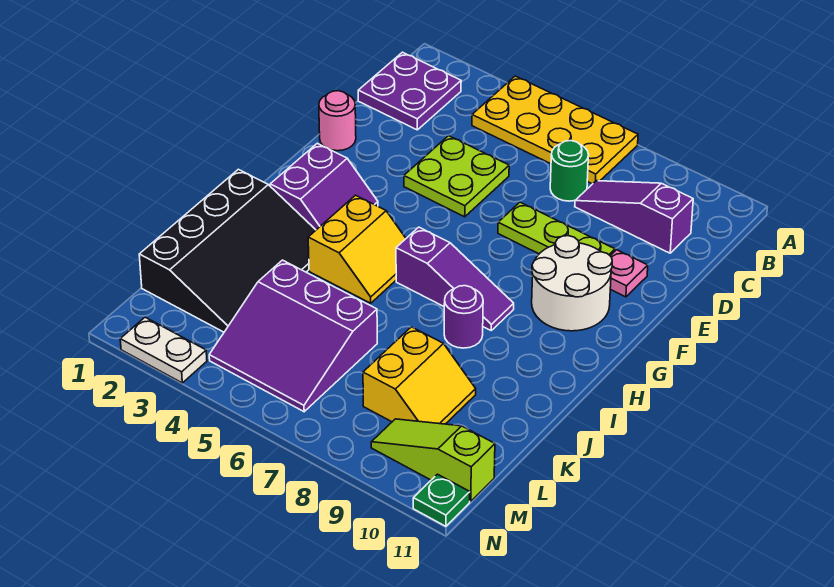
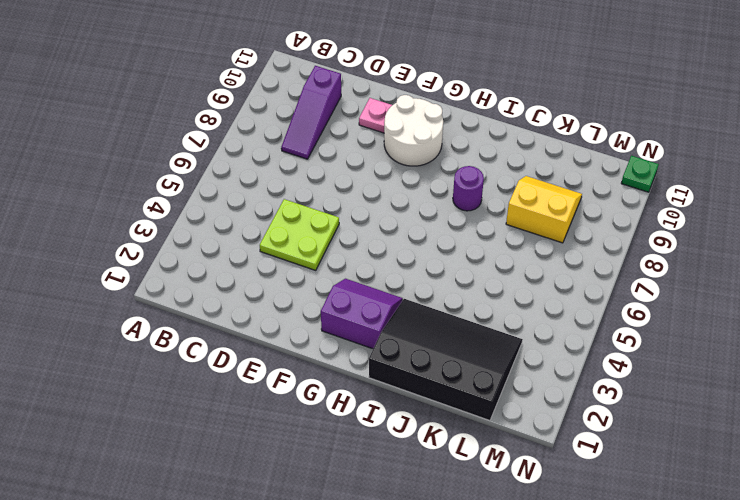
none -> yellow plate A4:B7 level 1
none -> purple plate B1:C2 level 1
none -> green round brick C7 level 1

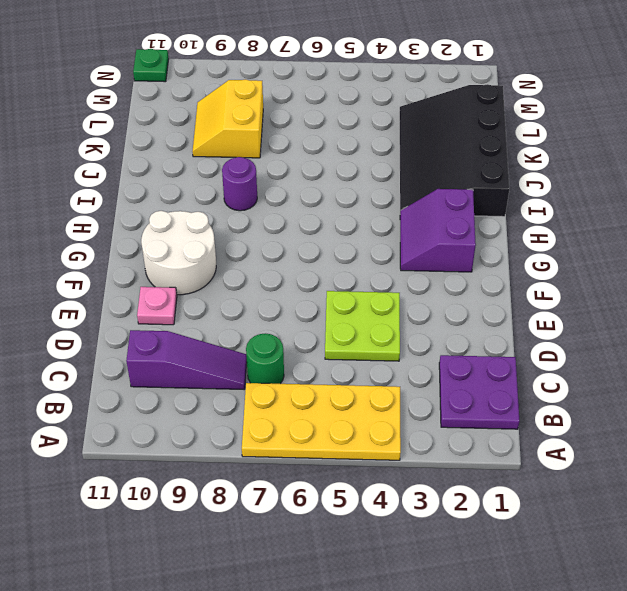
none -> pink round brick E1 level 1
none -> lime plate E7:E9 level 1
none -> yellow slope H4:I5 level 1 top 4

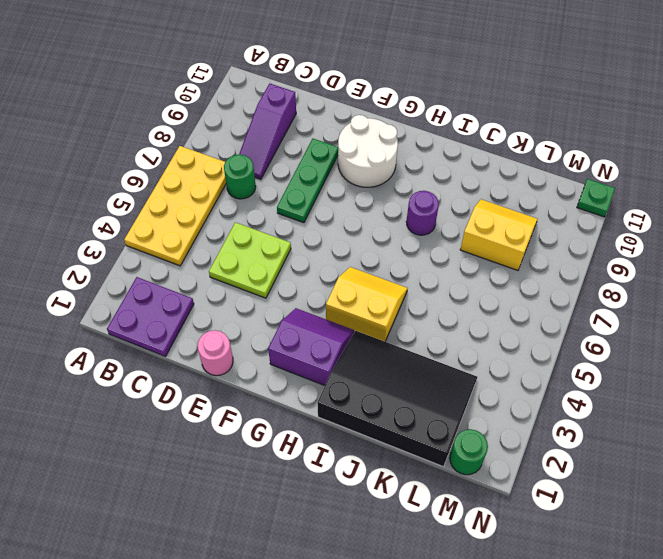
green plate E7:E9 level 1 -> lime plate E7:E9 level 1
green round brick M1 level 1 -> none
none -> pink plate E10 level 1
none -> purple slope H6:H8 level 1 top 6
none -> purple slope K4:M6 level 1 top K

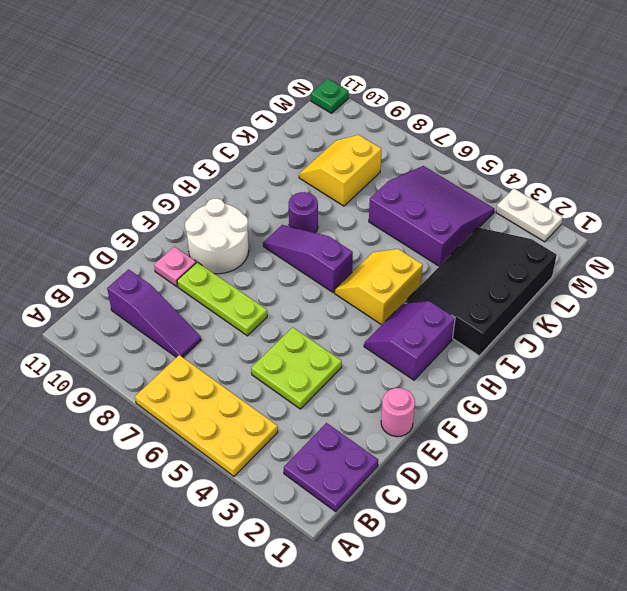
none -> green round brick C7 level 1
none -> lime slope M9:M11 level 1 top 11

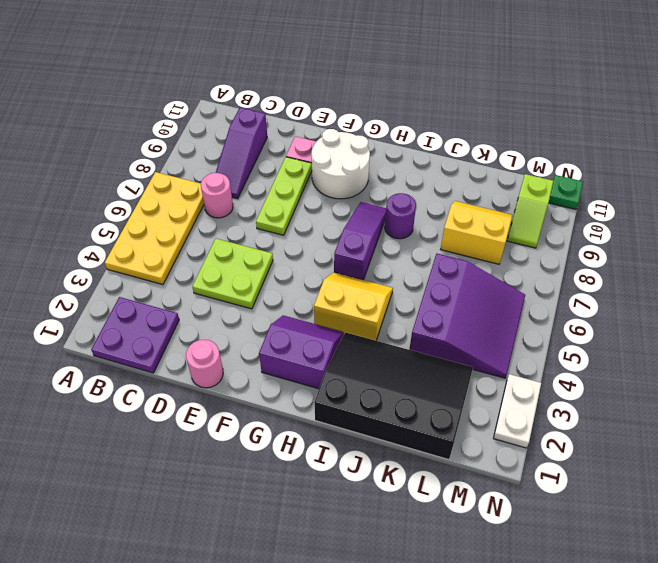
pink round brick C7 level 1 -> green round brick C7 level 1
lime slope M9:M10 level 1 top 10 -> lime slope M9:M11 level 1 top 11

